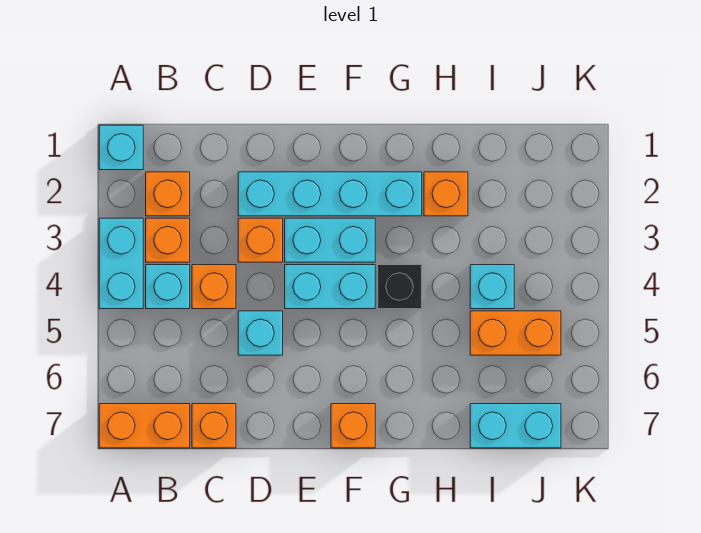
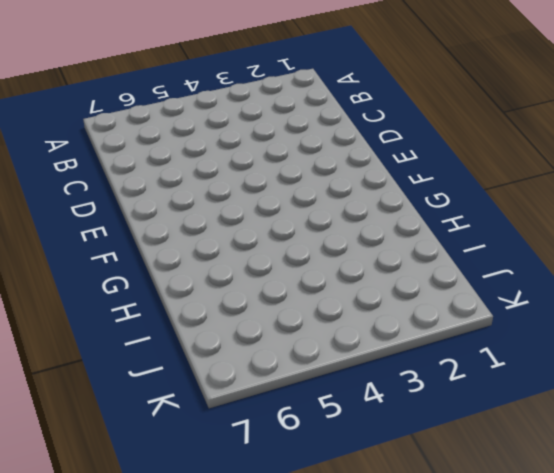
none -> cyan brick A1 level 1
none -> cyan brick A3:A4 level 1
none -> orange brick A7:B7 level 1

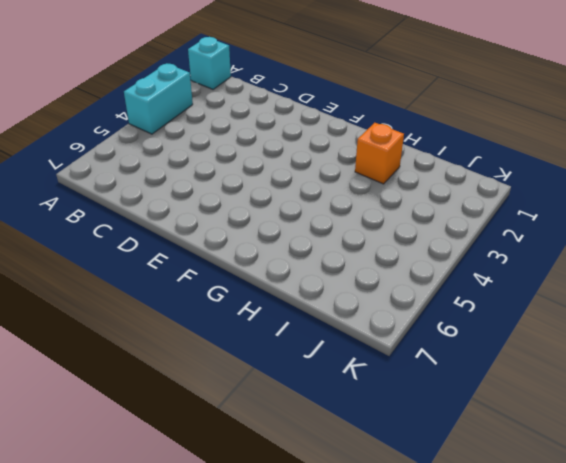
none -> orange brick A7:B7 level 1
none -> orange brick B2 level 1
none -> orange brick B3 level 1

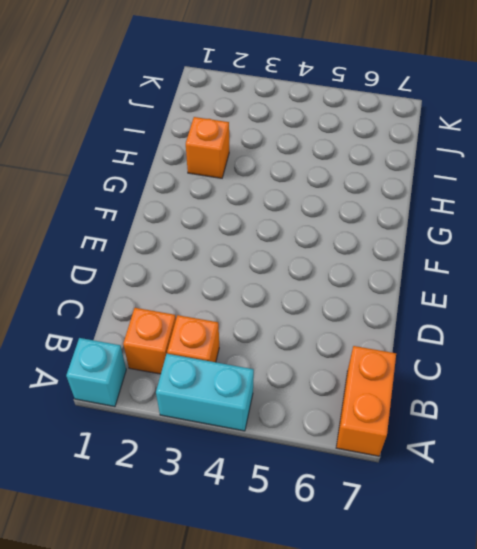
none -> cyan brick B4 level 1
none -> orange brick C4 level 1
none -> orange brick C7 level 1

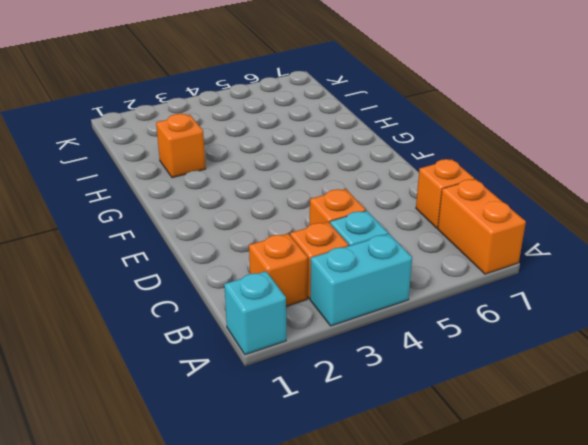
none -> cyan brick D2:G2 level 1
none -> orange brick D3 level 1
none -> cyan brick D5 level 1

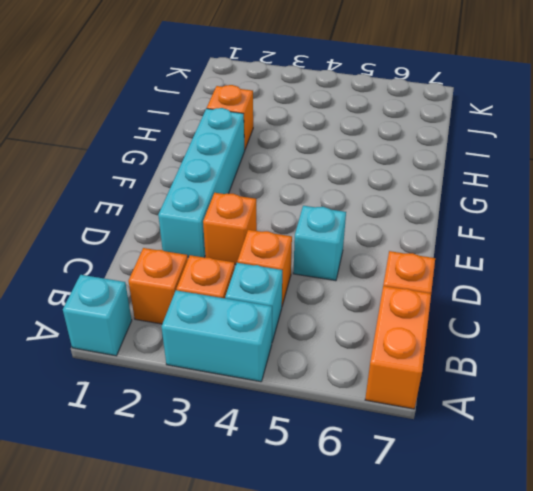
none -> cyan brick E3:F3 level 1
none -> cyan brick E4:F4 level 1
none -> orange brick F7 level 1

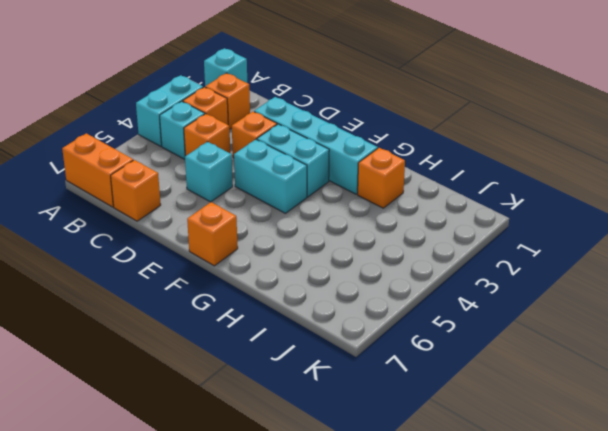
none -> black brick G4 level 1
none -> cyan brick I4 level 1
none -> orange brick I5:J5 level 1

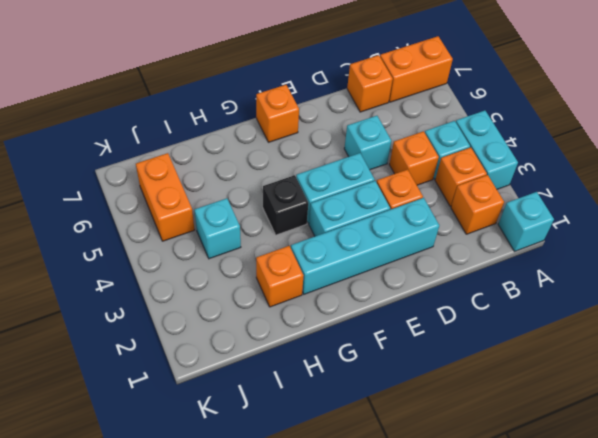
orange brick J5:J6 level 1 -> orange brick I5:J5 level 1
none -> cyan brick I7:J7 level 1

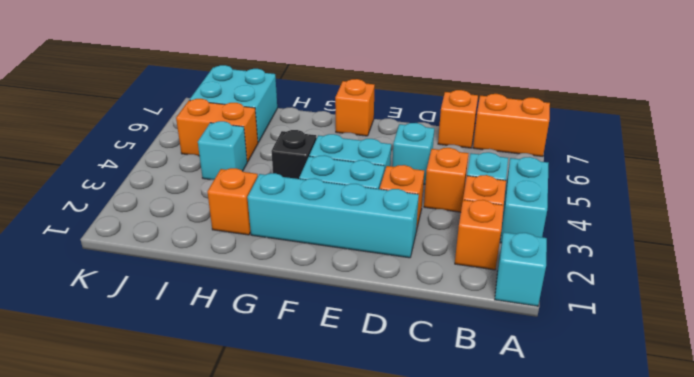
cyan brick I6:J7 level 1 -> cyan brick I7:J7 level 1

